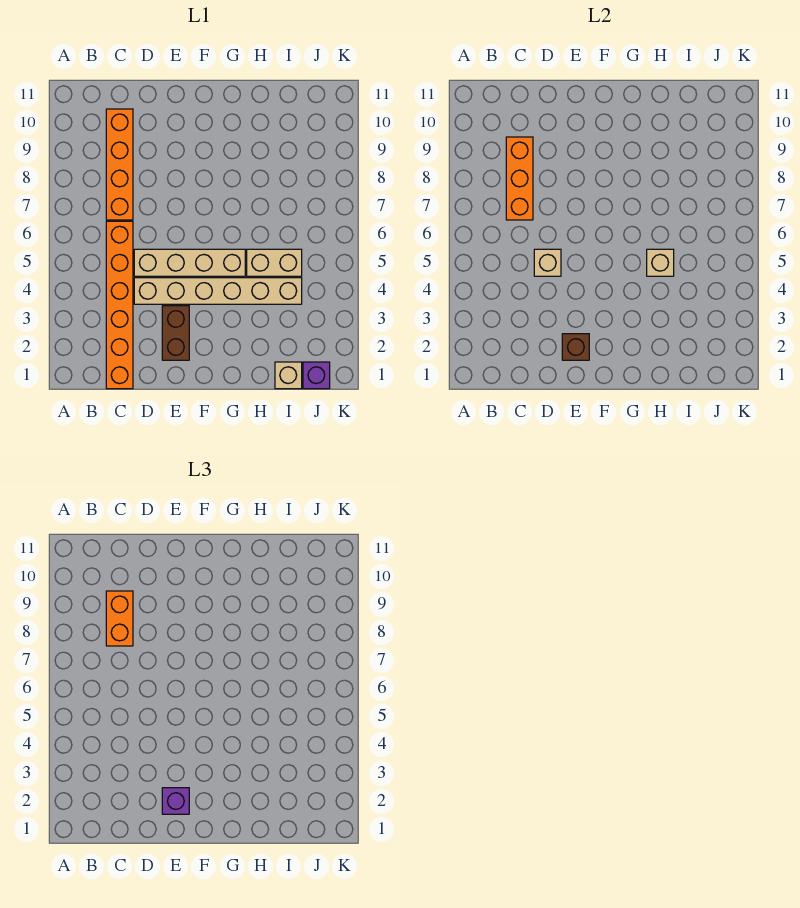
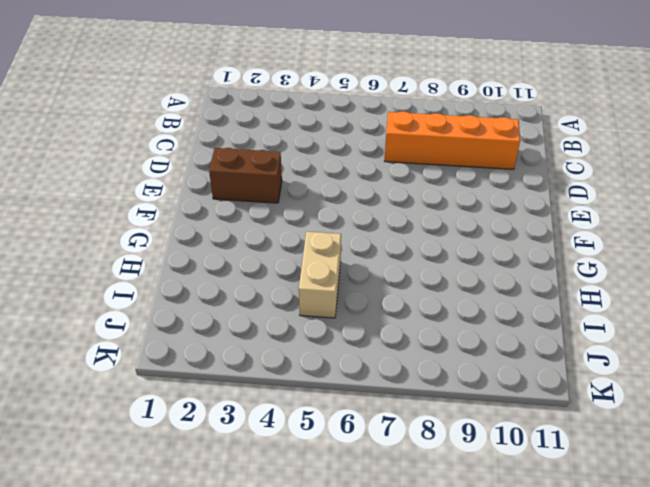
none -> orange brick C1:C6 level 1
none -> tan brick D4:I4 level 1
none -> tan brick D5:G5 level 1

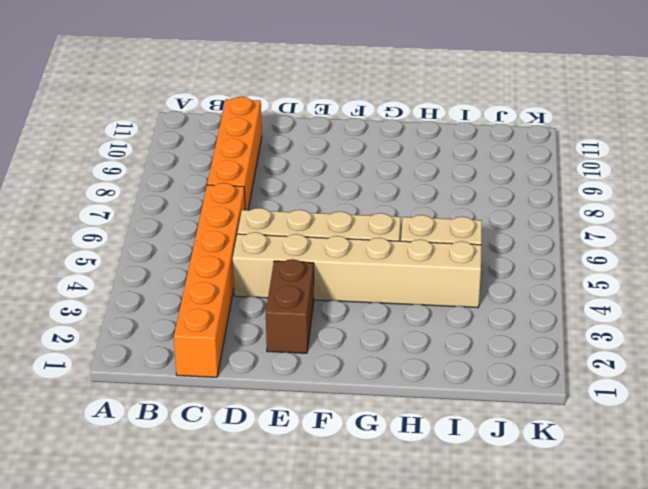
none -> tan brick I1 level 1
none -> purple brick J1 level 1
none -> orange brick C7:C9 level 2

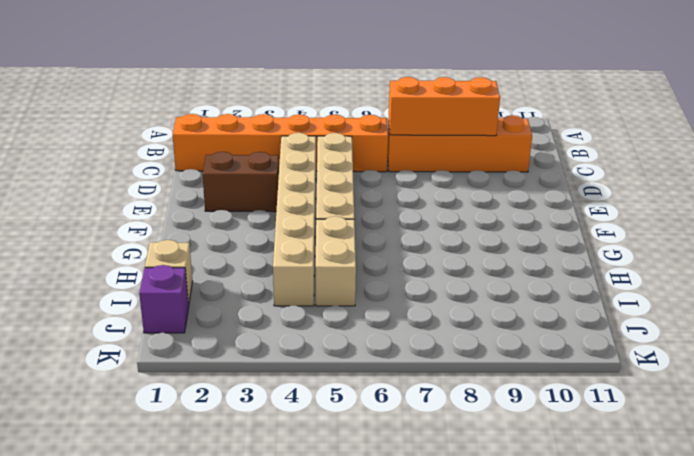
none -> tan brick D5 level 2
none -> brown brick E2 level 2
none -> tan brick H5 level 2

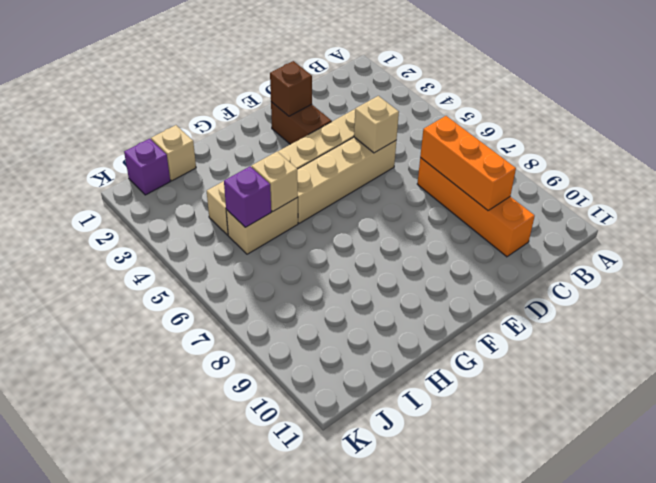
purple brick I5 level 2 -> purple brick E2 level 3
none -> orange brick C1:C6 level 1
none -> orange brick C8:C9 level 3

